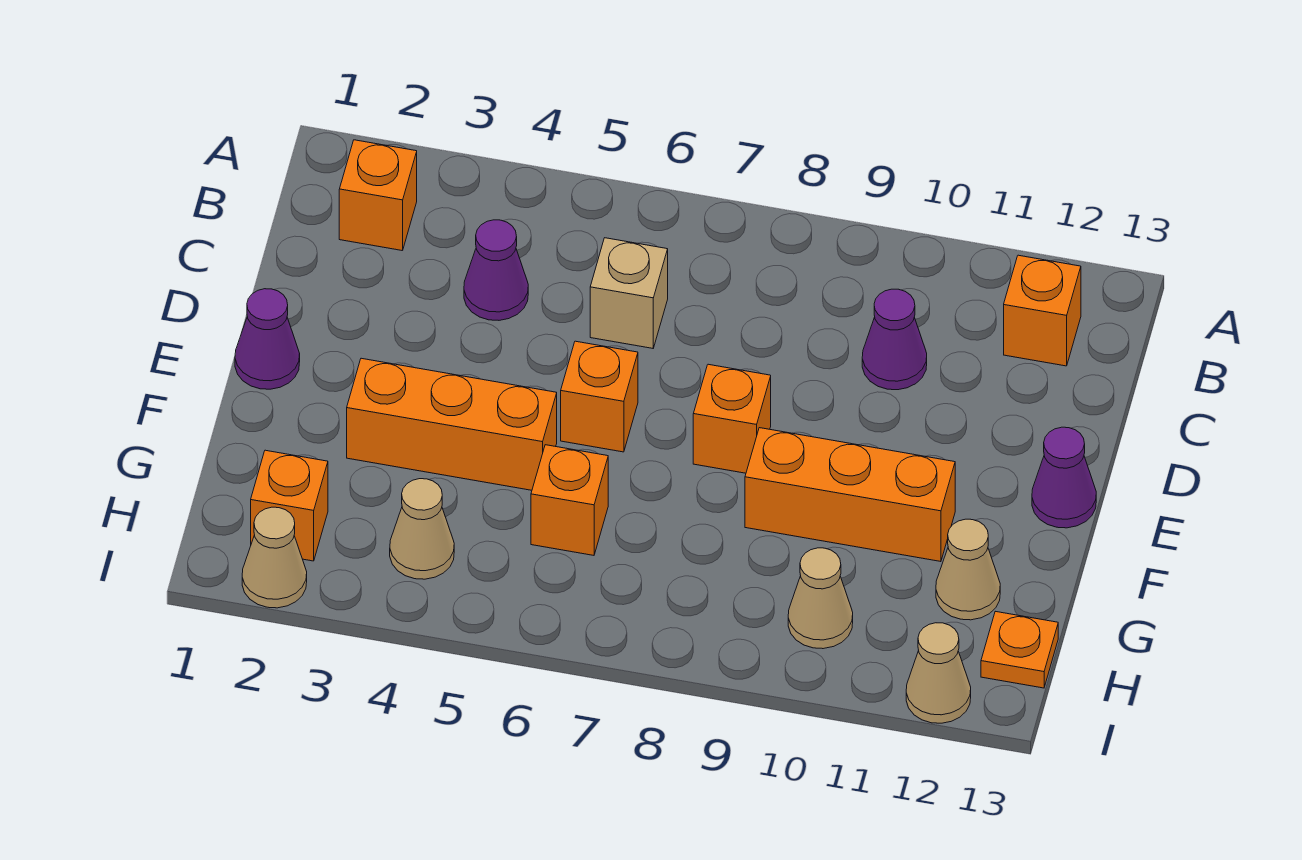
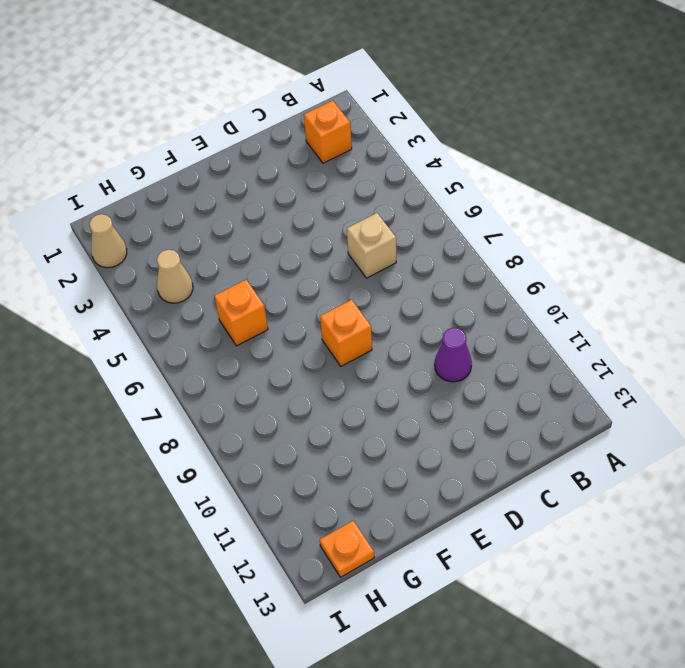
none -> orange brick B12 level 1
none -> purple cone C4 level 1
none -> purple cone E1 level 1

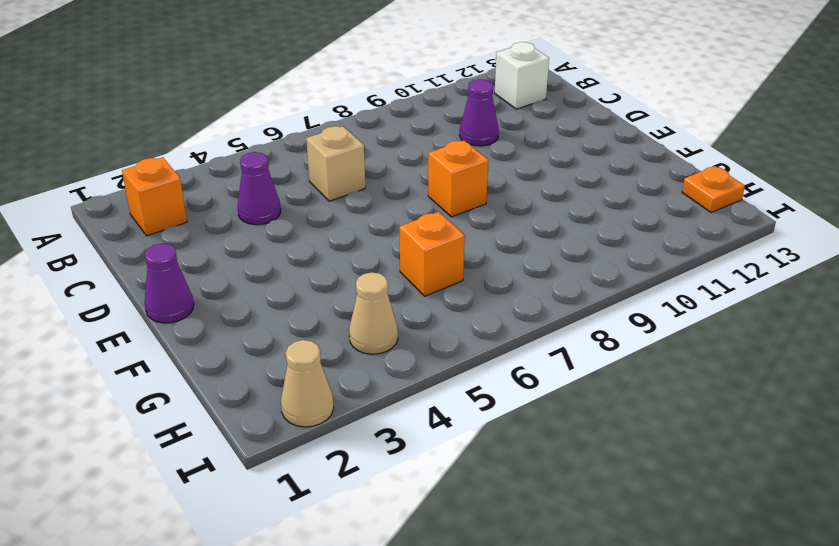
white brick B12 level 1 -> orange brick B12 level 1
none -> orange brick E6 level 1
none -> purple cone E13 level 1
none -> orange brick F3:F5 level 1

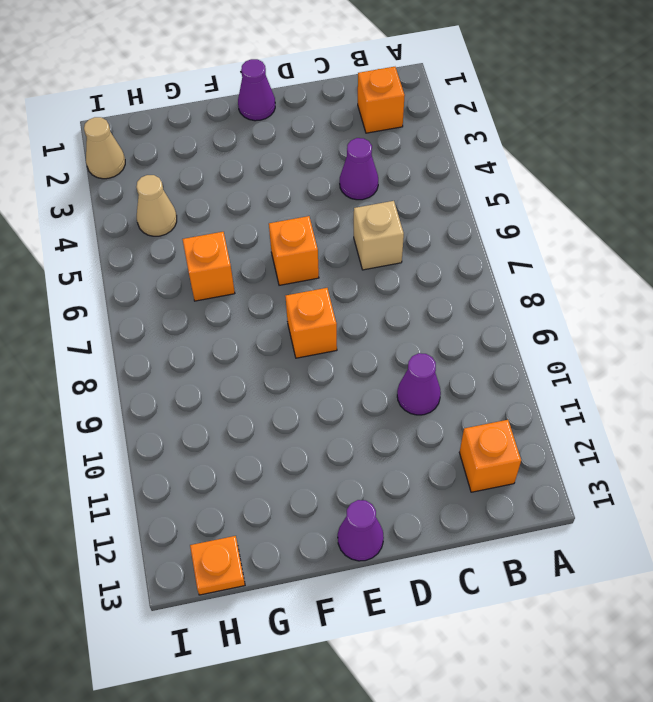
none -> orange brick F3:F5 level 1
none -> orange brick F9:F11 level 1
none -> tan cone G12 level 1

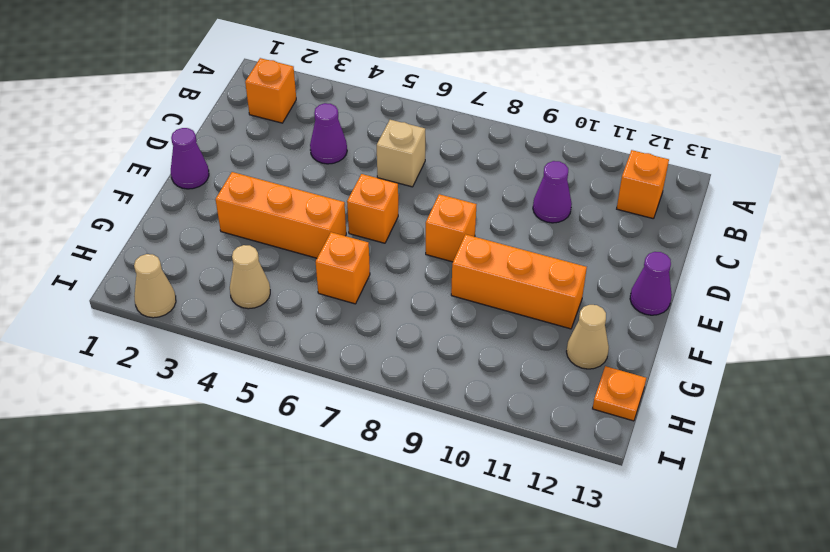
none -> orange brick H2 level 1
none -> tan cone H10 level 1
none -> tan cone I12 level 1

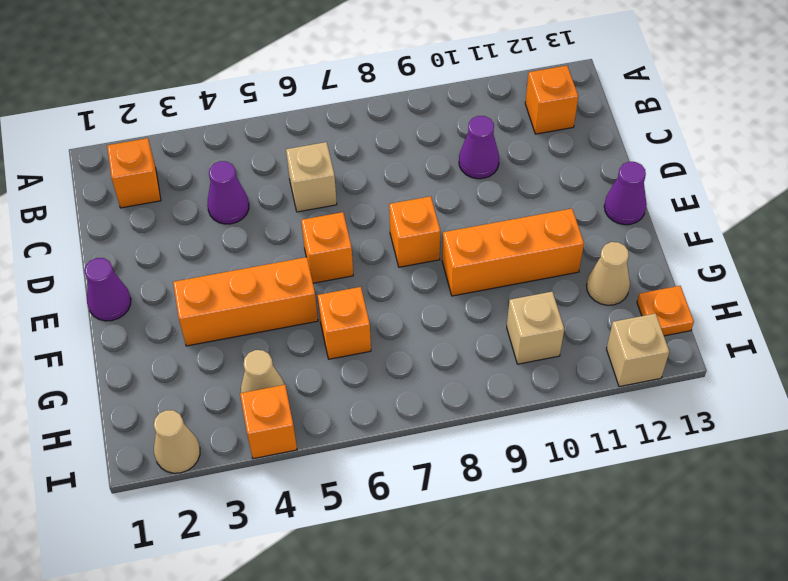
tan brick H10 level 1 -> tan cone H10 level 1
orange brick I4 level 1 -> orange brick H2 level 1
tan brick I12 level 1 -> tan cone I12 level 1

